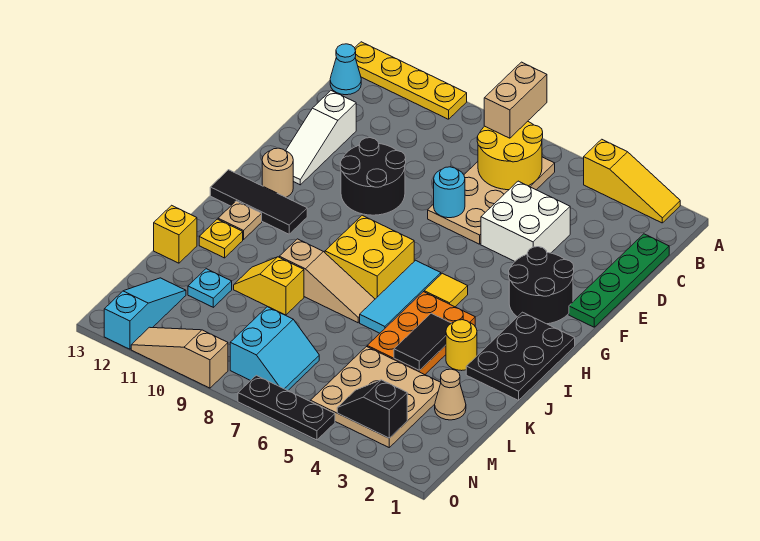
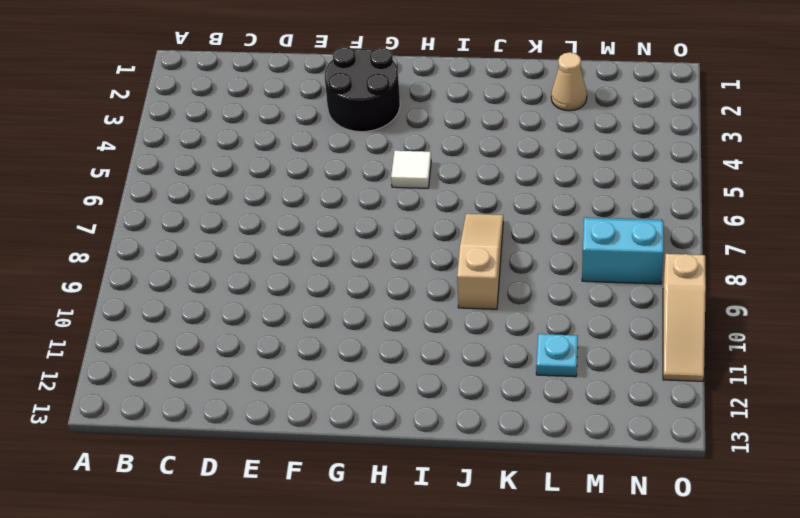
white tile H5 level 1 -> yellow tile H5 level 1
none -> yellow slope A2:A4 level 1 top 4
none -> yellow plate A10:A13 level 1
none -> tan plate B6:E7 level 1
none -> cyan cone B13 level 1

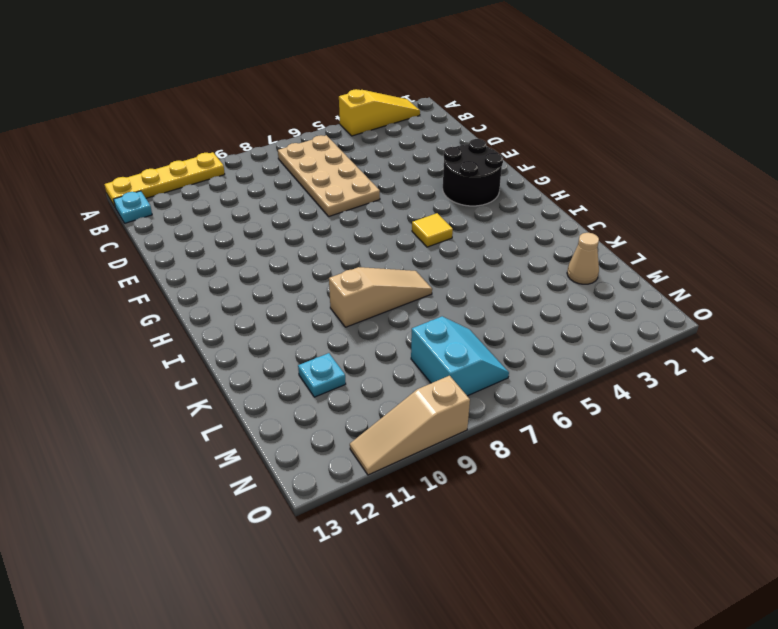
cyan plate B13 level 1 -> cyan cone B13 level 1
none -> green plate C1:F1 level 1
none -> white brick D4:E5 level 1
none -> white slope D12:F12 level 1 top D
none -> black round brick E9:F10 level 1

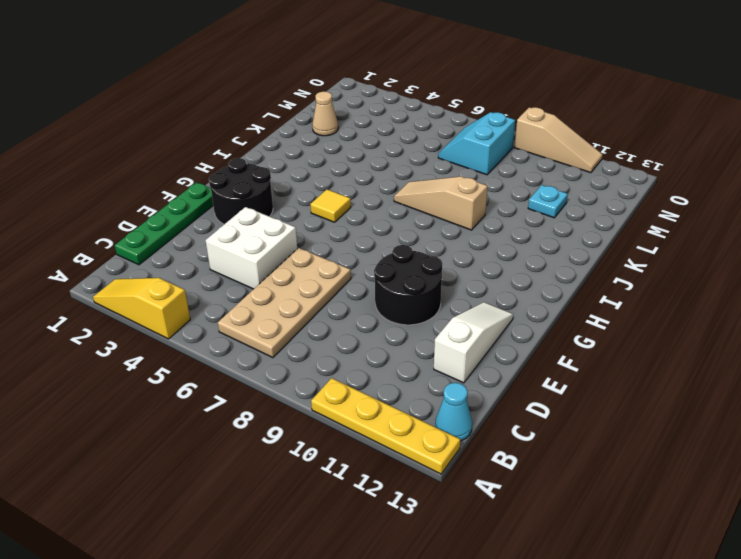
none -> tan round brick G12 level 1
none -> black plate H1:J2 level 1
none -> cyan tile H6:J6 level 1
none -> yellow brick H7:I8 level 1

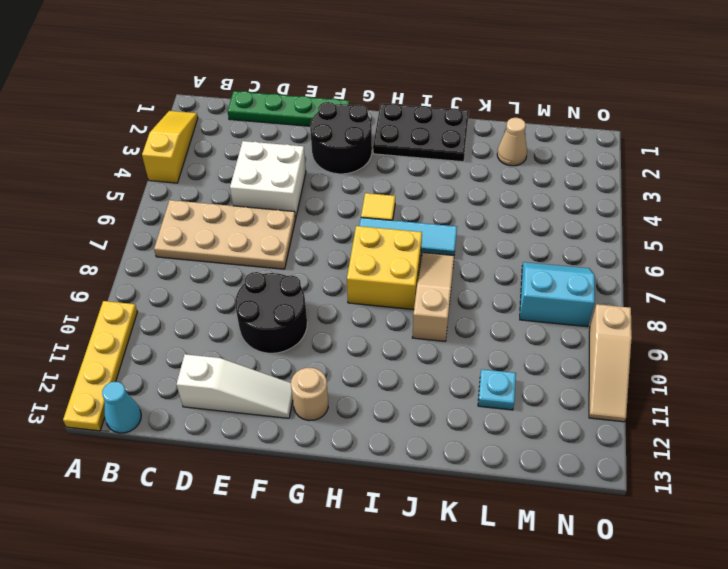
none -> black tile H11:H13 level 1
none -> orange plate I4:K5 level 1
none -> tan plate I12 level 1
none -> yellow round brick J3 level 1

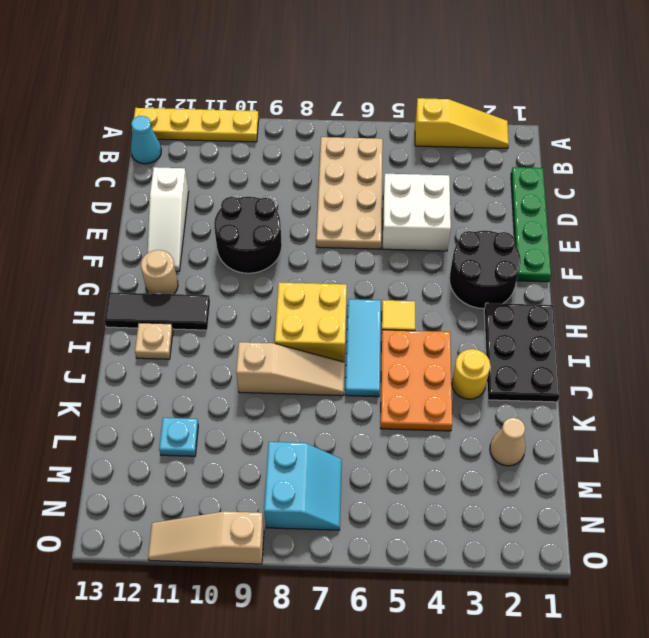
none -> yellow plate J12 level 1
none -> yellow slope K9:K10 level 1 top 9
none -> yellow brick K13 level 1
none -> tan plate L3:N5 level 1

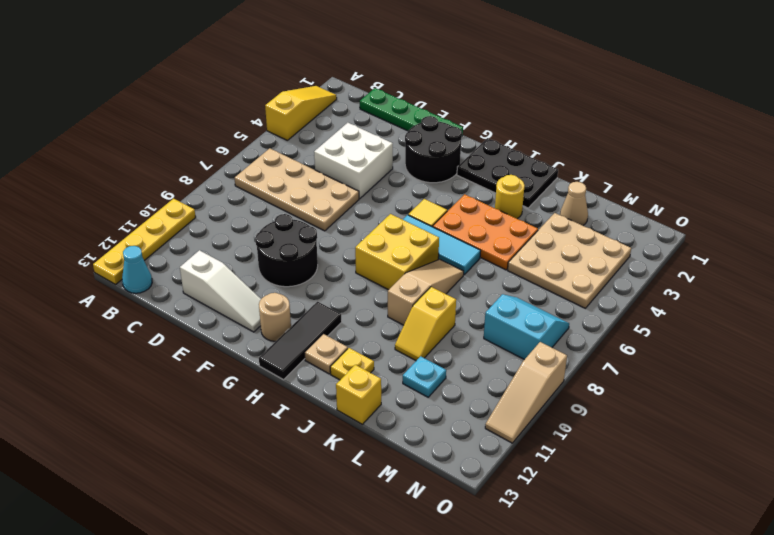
none -> cyan slope M12:O12 level 1 top O
none -> black plate O5:O7 level 1
none -> yellow round brick B6:C7 level 2
none -> cyan round brick E7 level 2

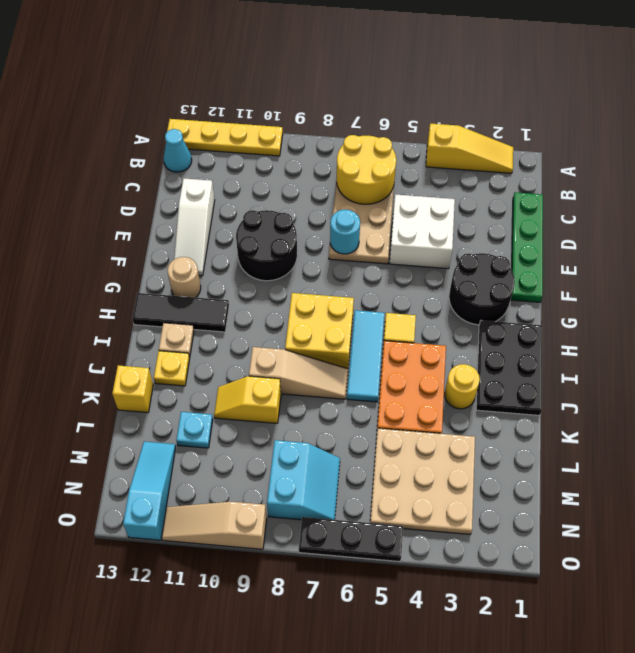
none -> tan cone L2 level 1
none -> black tile J4:K4 level 2
none -> black slope N3:N4 level 2 top 3
none -> tan brick A7:B7 level 3

